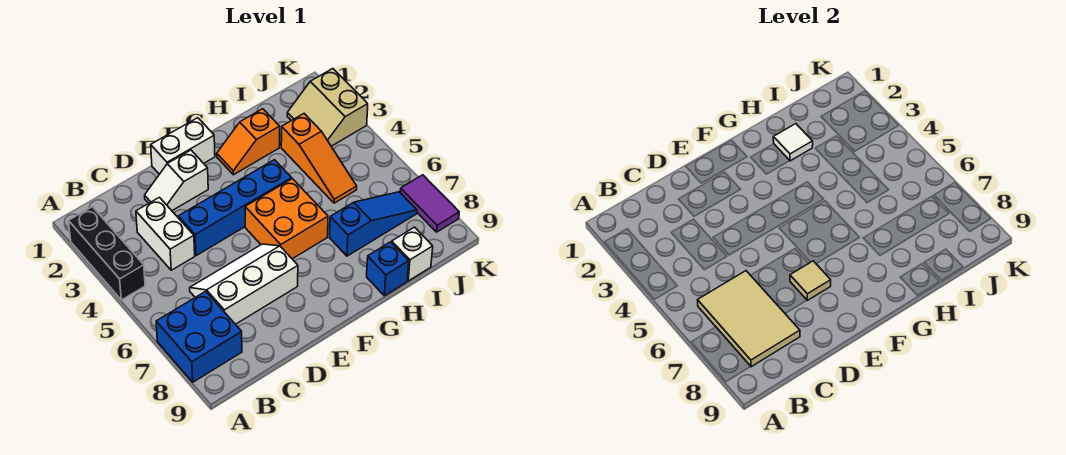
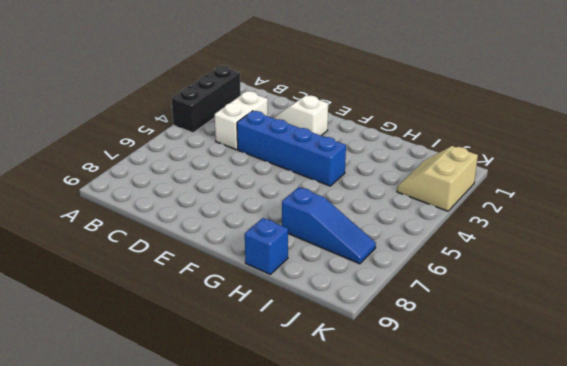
none -> blue brick A7:B8 level 1
none -> white slope C6:E7 level 1 top 7
none -> white brick E1:F1 level 1

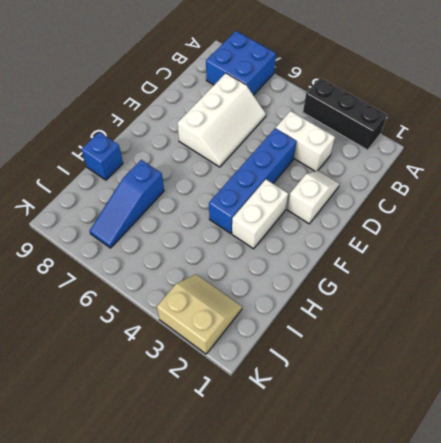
white brick F3:G3 level 1 -> white brick E1:F1 level 1
none -> orange brick F5:G6 level 1
none -> orange slope G2:H2 level 1 top H
none -> orange slope I3:I5 level 1 top 3

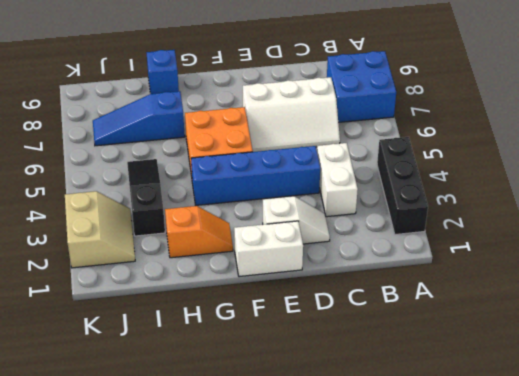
black slope I3:I5 level 1 top 3 -> orange slope I3:I5 level 1 top 3
none -> white brick I9 level 1
none -> purple tile K7:K8 level 1
none -> tan tile B6:C8 level 2

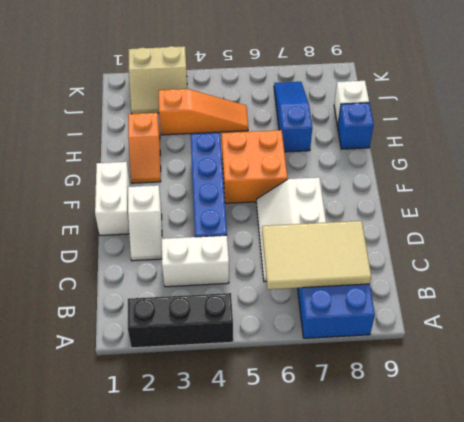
none -> purple tile K7:K8 level 1
none -> tan tile E7 level 2
none -> white tile H2 level 2

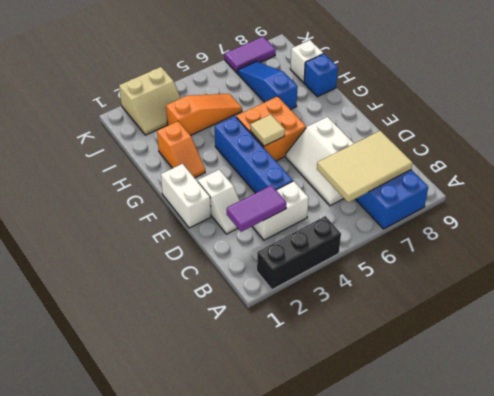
purple tile C2:C3 level 2 -> none
tan tile F5 level 2 -> tan tile E7 level 2
none -> white tile H2 level 2

